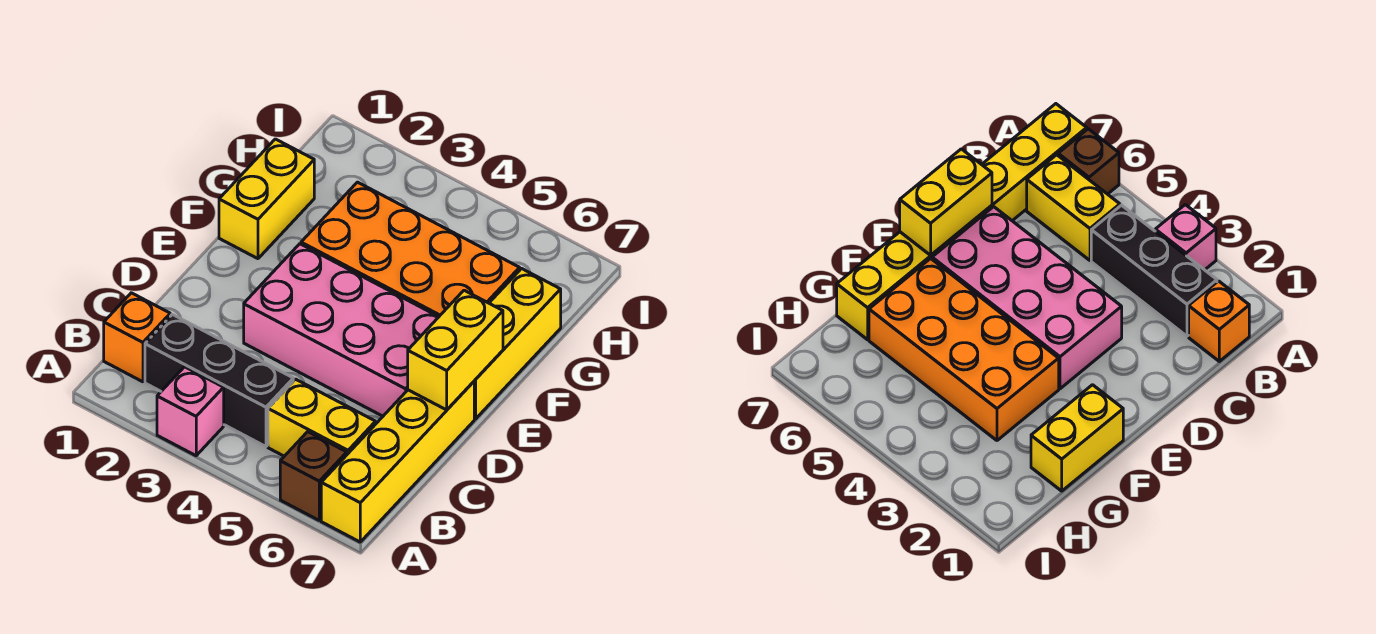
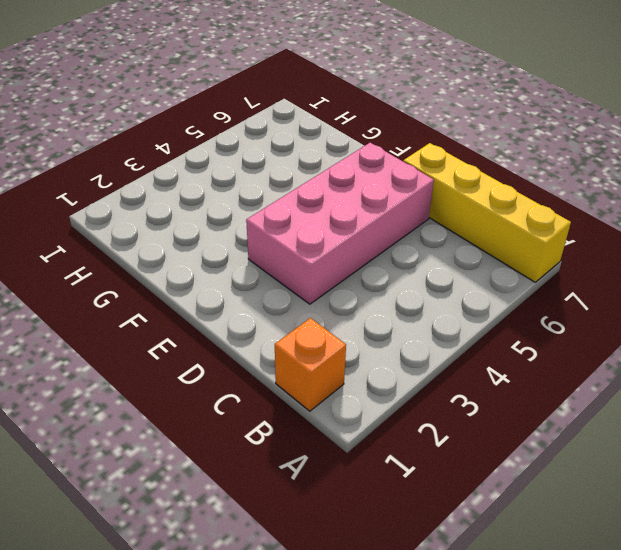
none -> pink brick A3 level 1
none -> brown brick A6 level 1

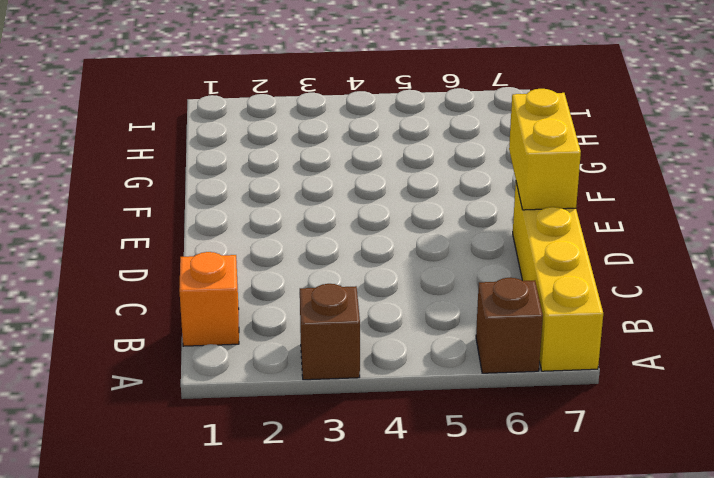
brown brick A3 level 1 -> pink brick A3 level 1
none -> black brick B2:B4 level 1
none -> yellow brick B5:B6 level 1

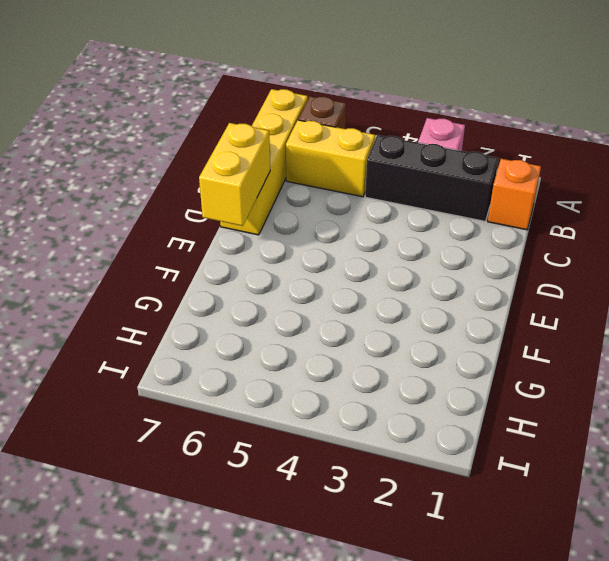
none -> pink brick D3:E6 level 1
none -> yellow brick E7:G7 level 1

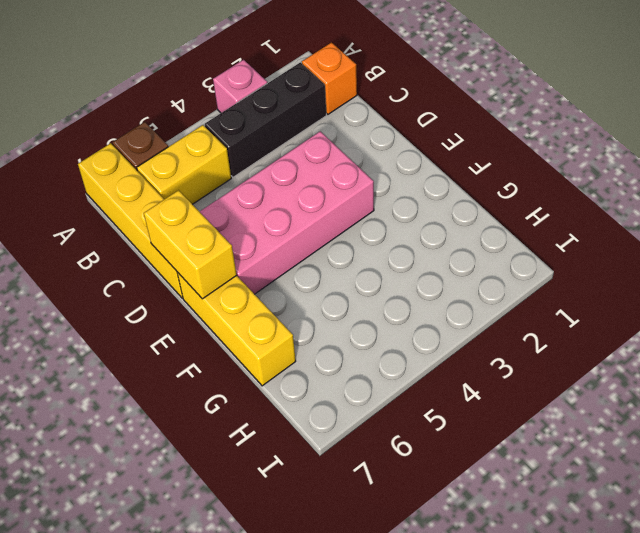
none -> yellow brick F1:G1 level 1
none -> orange brick F3:G6 level 1

